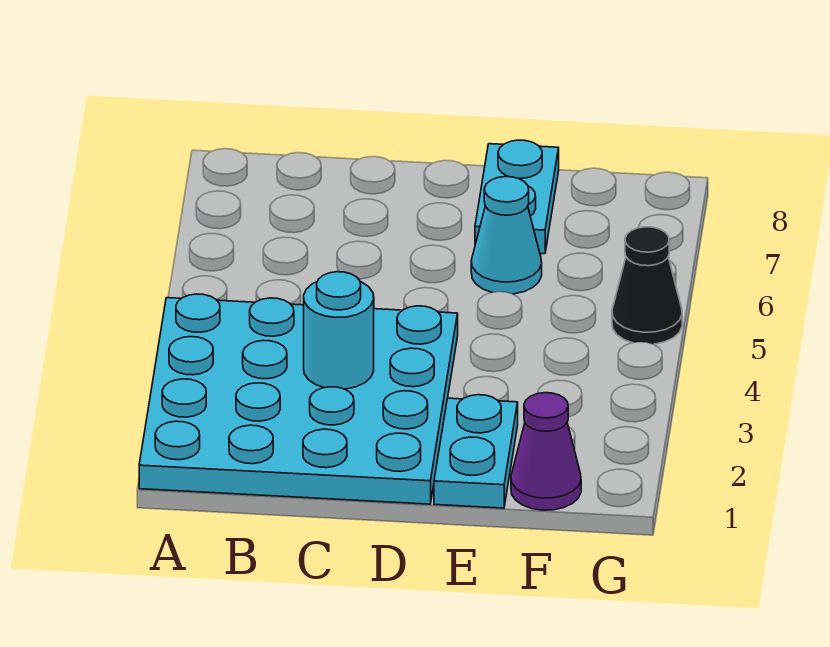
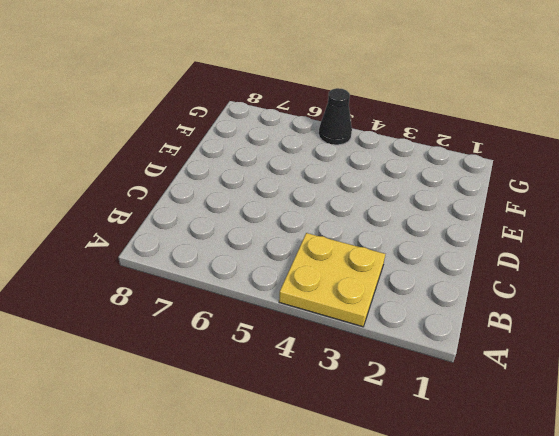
yellow plate A3:B4 level 1 -> cyan plate A1:D4 level 1
none -> cyan plate E1:E2 level 1
none -> cyan cone E6 level 1

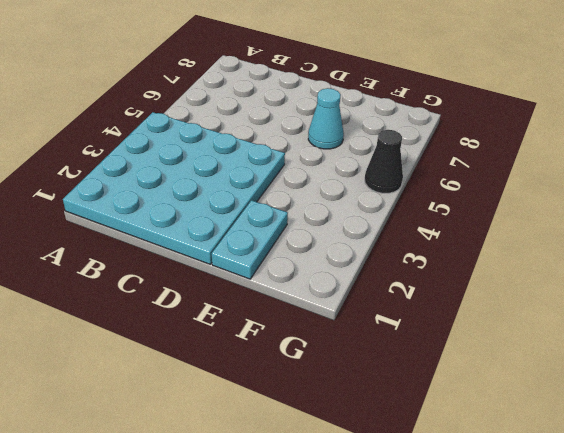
none -> cyan plate E7:E8 level 1
none -> purple cone F1 level 1

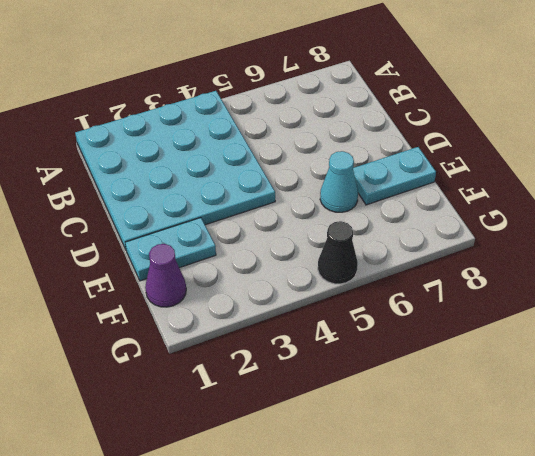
none -> cyan round brick C3 level 2

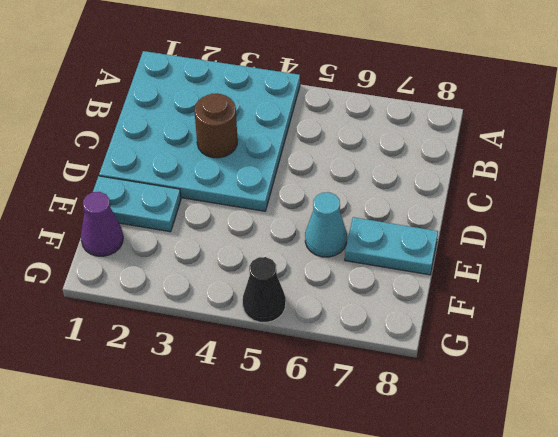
brown round brick C3 level 2 -> cyan round brick C3 level 2

